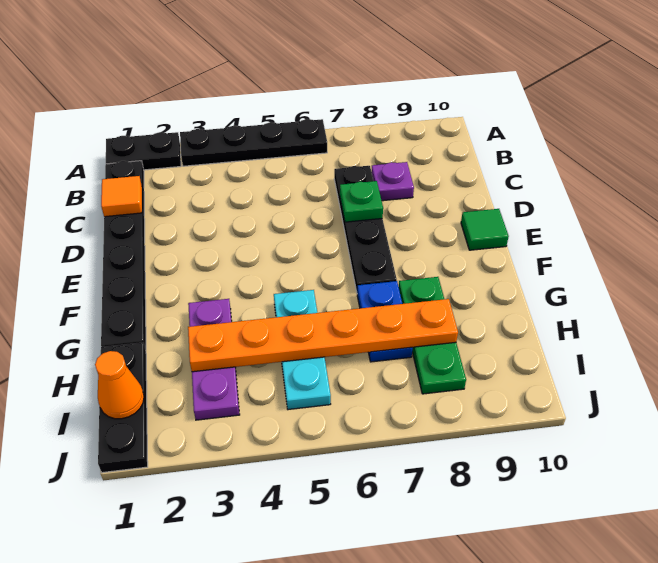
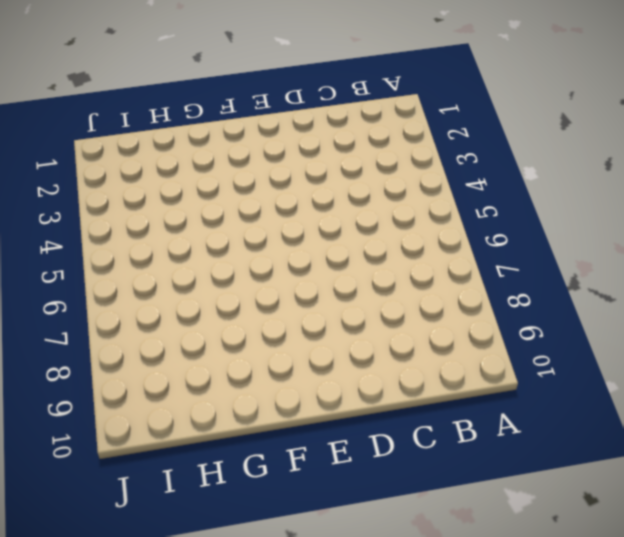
none -> black plate A1:A2 level 1
none -> black plate A3:A6 level 1
none -> black plate B1:G1 level 1

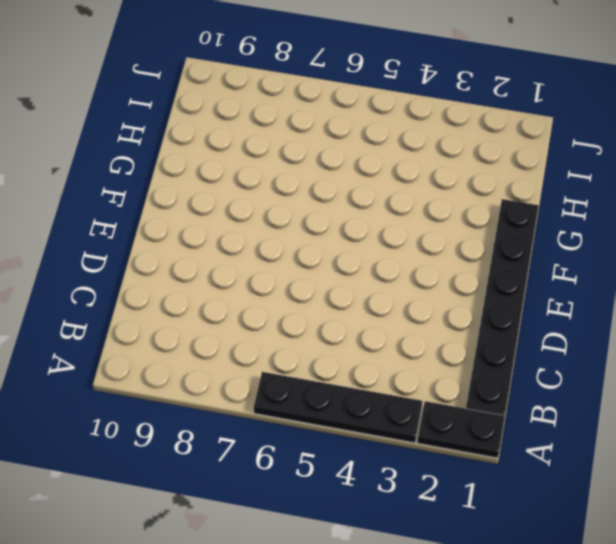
none -> black plate C7:F7 level 1
none -> purple plate C8 level 1
none -> green tile E10 level 1

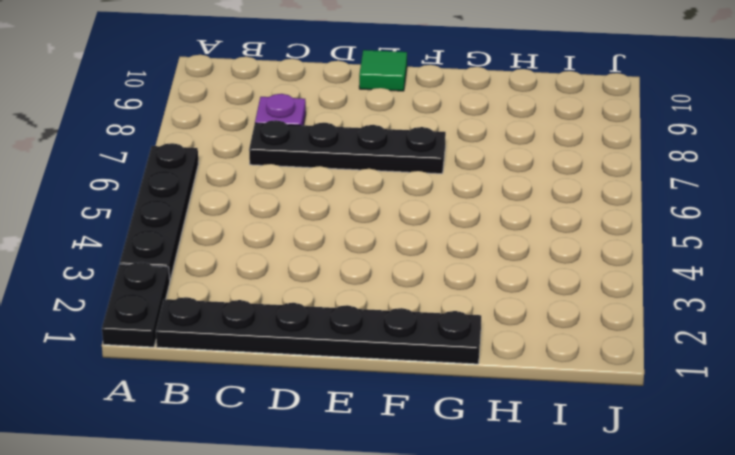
none -> purple plate G3:I3 level 1
none -> cyan plate G5:I5 level 1
none -> blue plate G7:H7 level 1

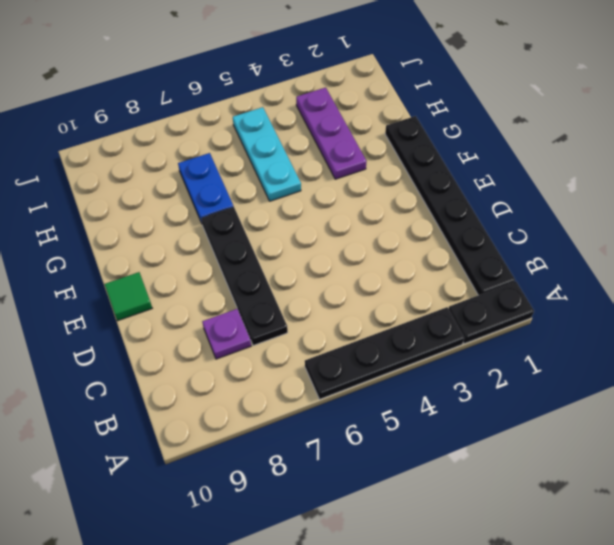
none -> green plate G8:I8 level 1
none -> black plate H1:J1 level 1
none -> orange tile C1 level 2

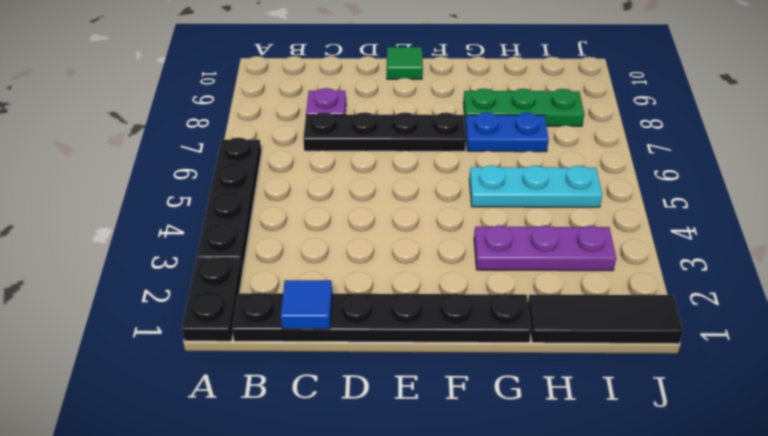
blue tile C1 level 2 -> orange tile C1 level 2
black tile H1:J1 level 1 -> black plate H1:J1 level 1
none -> green plate D7 level 2
none -> orange plate H3:H8 level 2
none -> orange cone I1 level 2

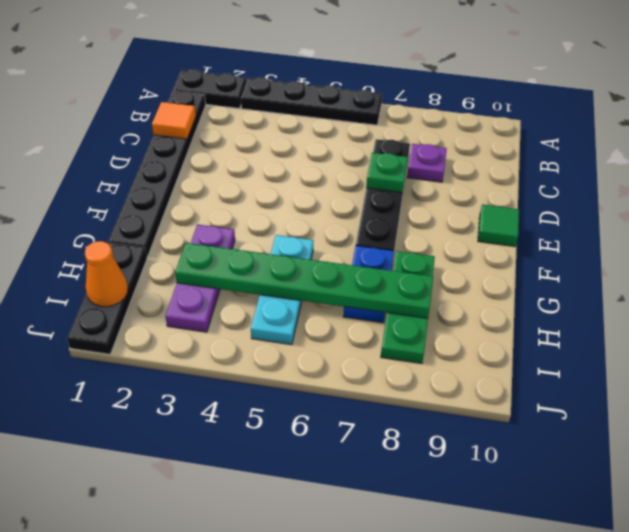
green plate H3:H8 level 2 -> orange plate H3:H8 level 2

